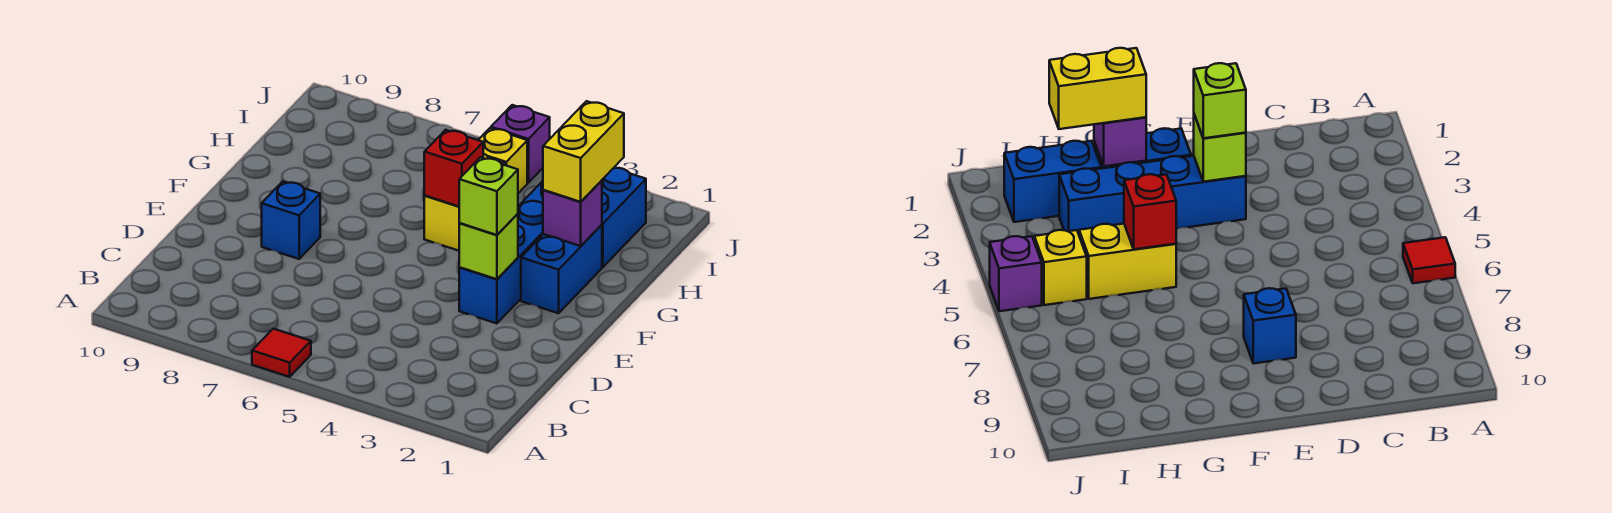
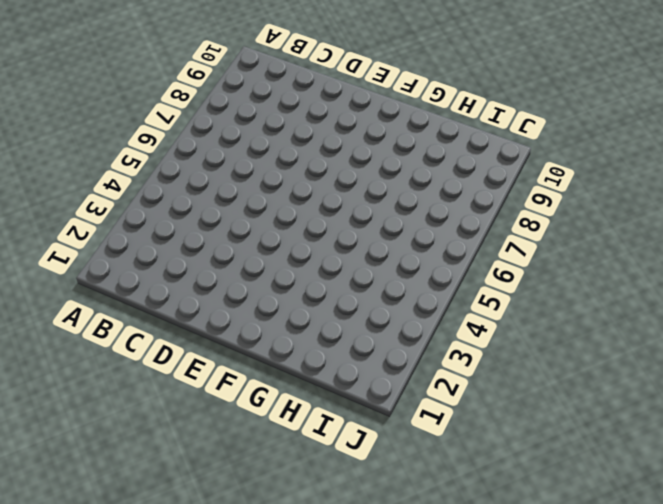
none -> red tile A6 level 1
none -> blue brick E3:H3 level 1
none -> blue brick E8 level 1

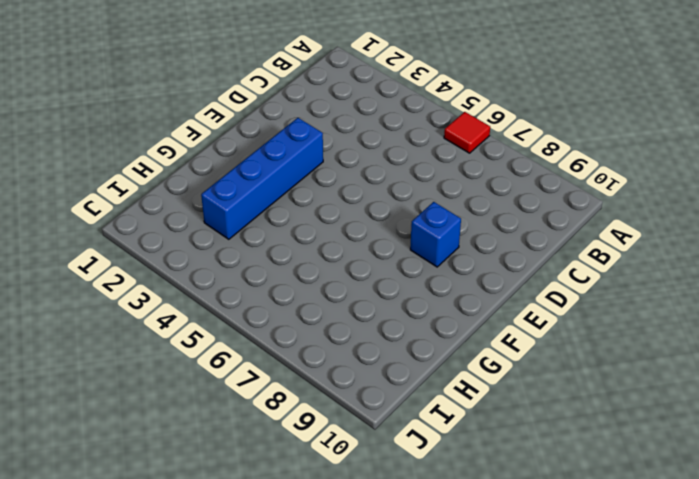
none -> blue brick F2:G2 level 1
none -> yellow brick G5:H5 level 1
none -> blue brick H2:I2 level 1

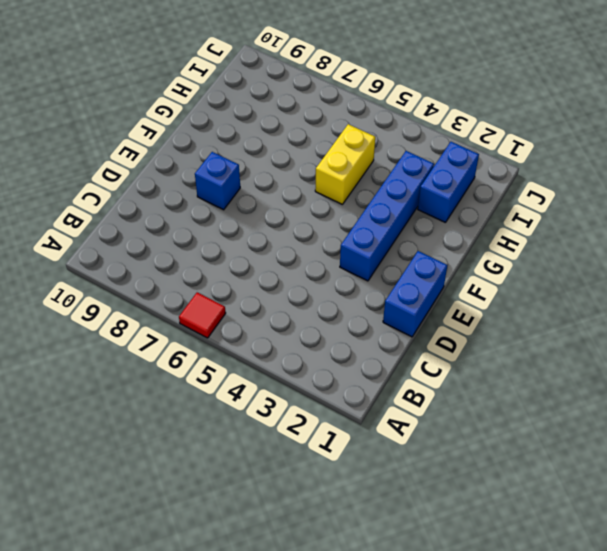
blue brick D1:E1 level 1 -> blue brick F2:G2 level 1
none -> yellow brick I5 level 1
none -> purple brick J5 level 1
none -> lime brick E3 level 2

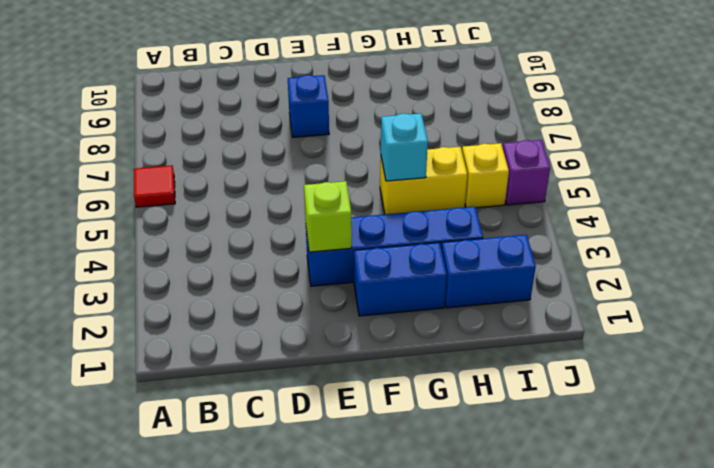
cyan brick G5 level 2 -> red brick G5 level 2
none -> purple brick G2 level 2
none -> lime brick E3 level 3
none -> yellow brick G2:H2 level 3

